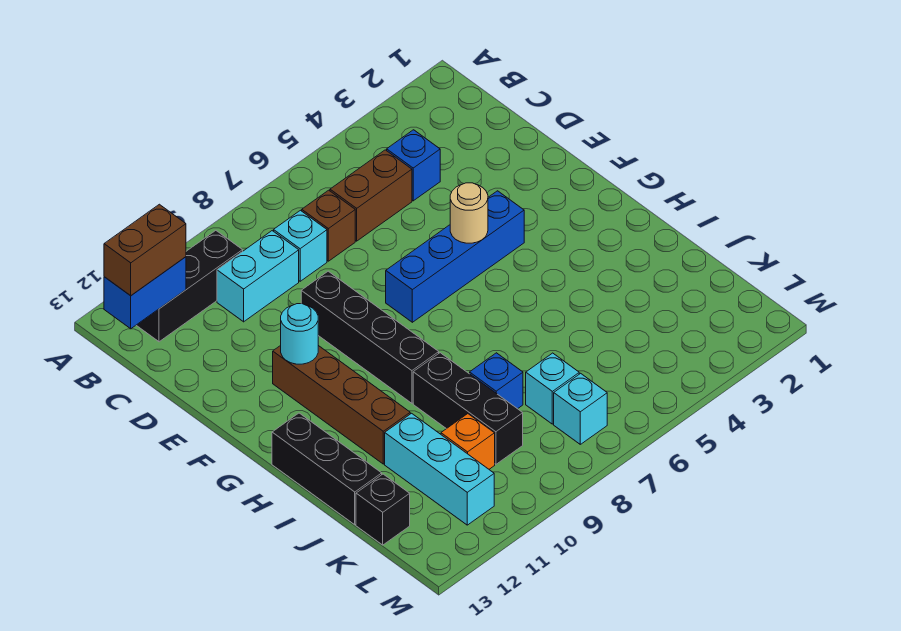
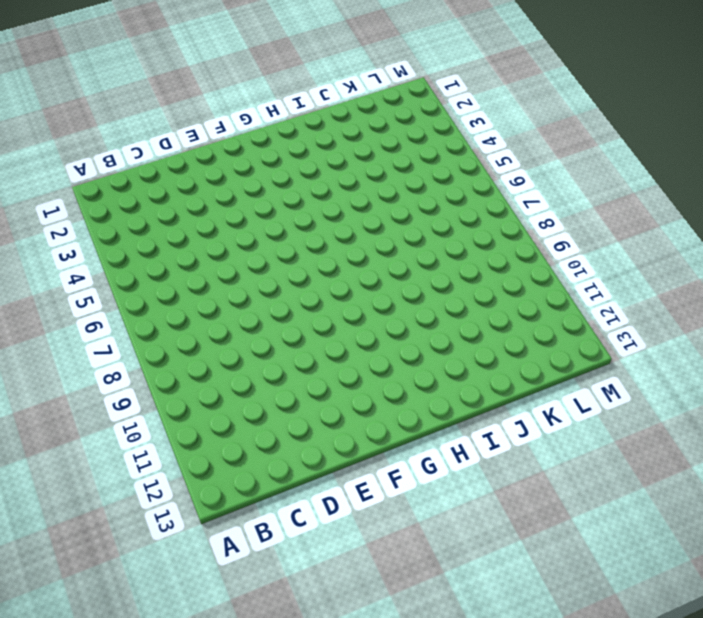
none -> black brick B10:B12 level 1
none -> blue brick C4 level 1
none -> brown brick C5:C6 level 1

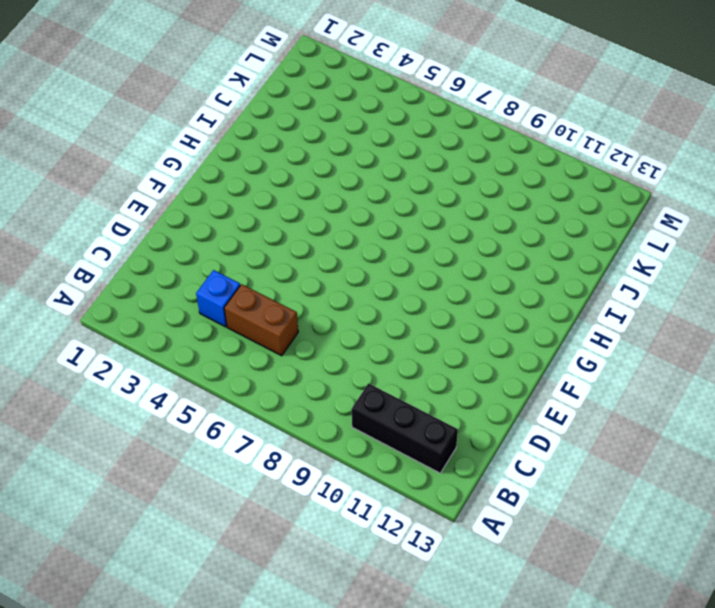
none -> brown brick C7 level 1
none -> cyan brick C8 level 1
none -> cyan brick C9:C10 level 1

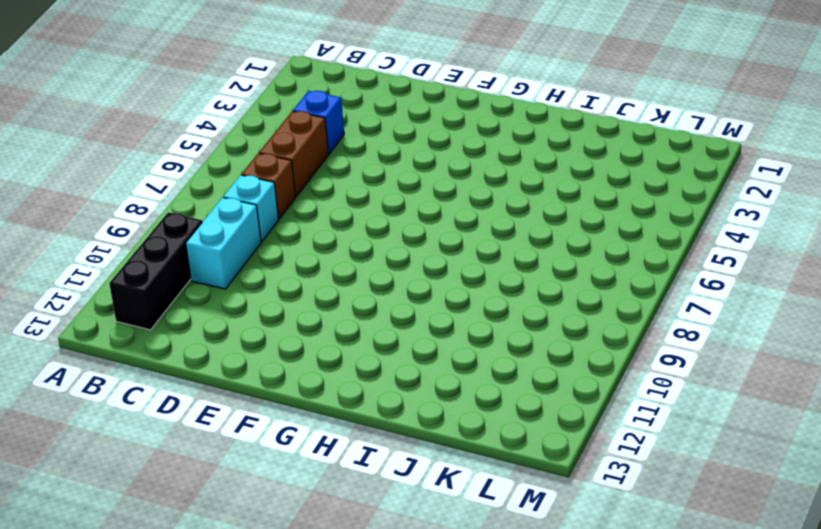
none -> black brick E9:H9 level 1
none -> blue brick F4:F7 level 1
none -> brown brick F11:I11 level 1

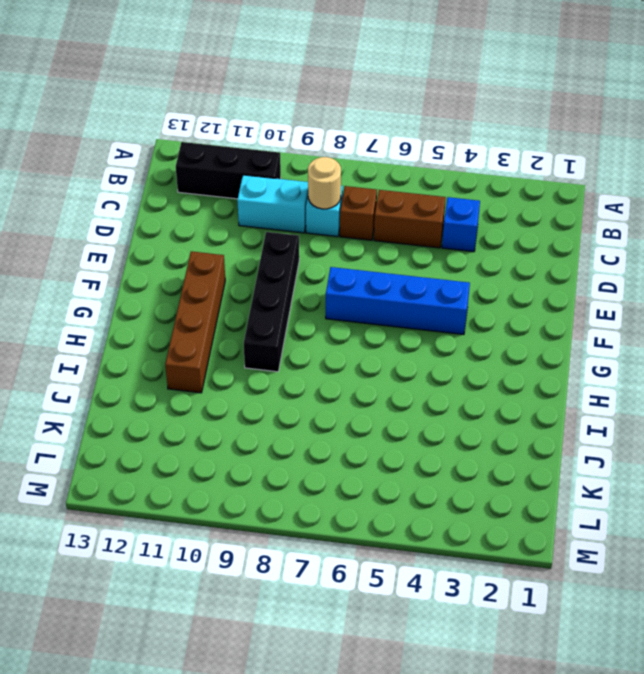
tan round brick C8 level 2 -> tan round brick F5 level 2
none -> black brick H13:J13 level 1
none -> black brick I9:K9 level 1
none -> blue brick J8 level 1

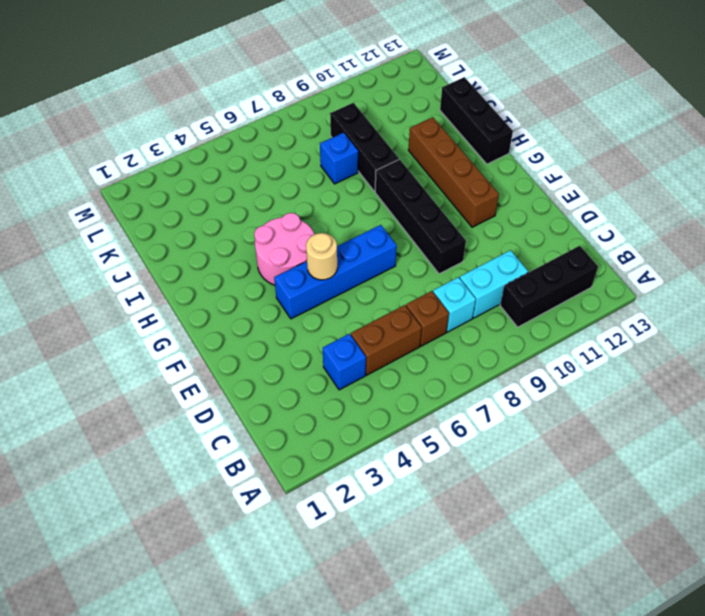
pink round brick G4:H5 level 1 -> none
none -> cyan brick J11:L11 level 1
none -> cyan brick K7 level 1
none -> orange brick K10 level 1

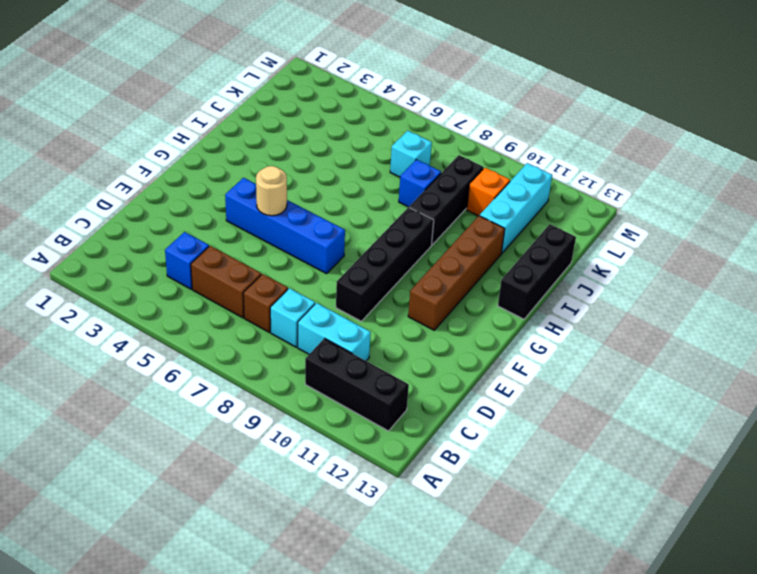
none -> black brick K13 level 1
none -> cyan brick L7 level 1
none -> blue brick B12:B13 level 2

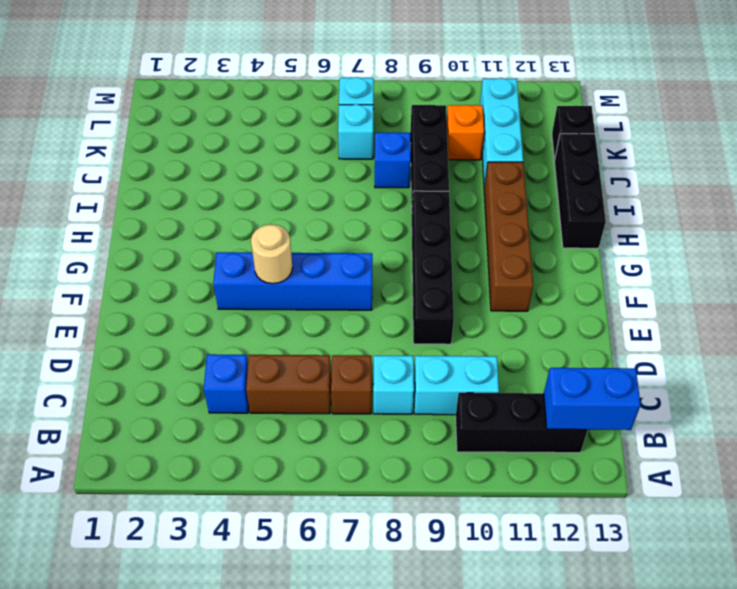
none -> cyan round brick F11 level 2
none -> brown brick B12:B13 level 3

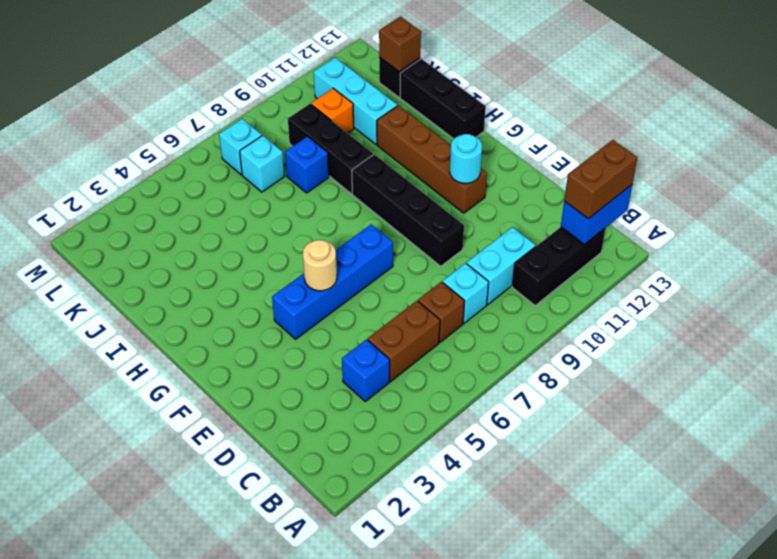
brown brick K13 level 2 -> none

